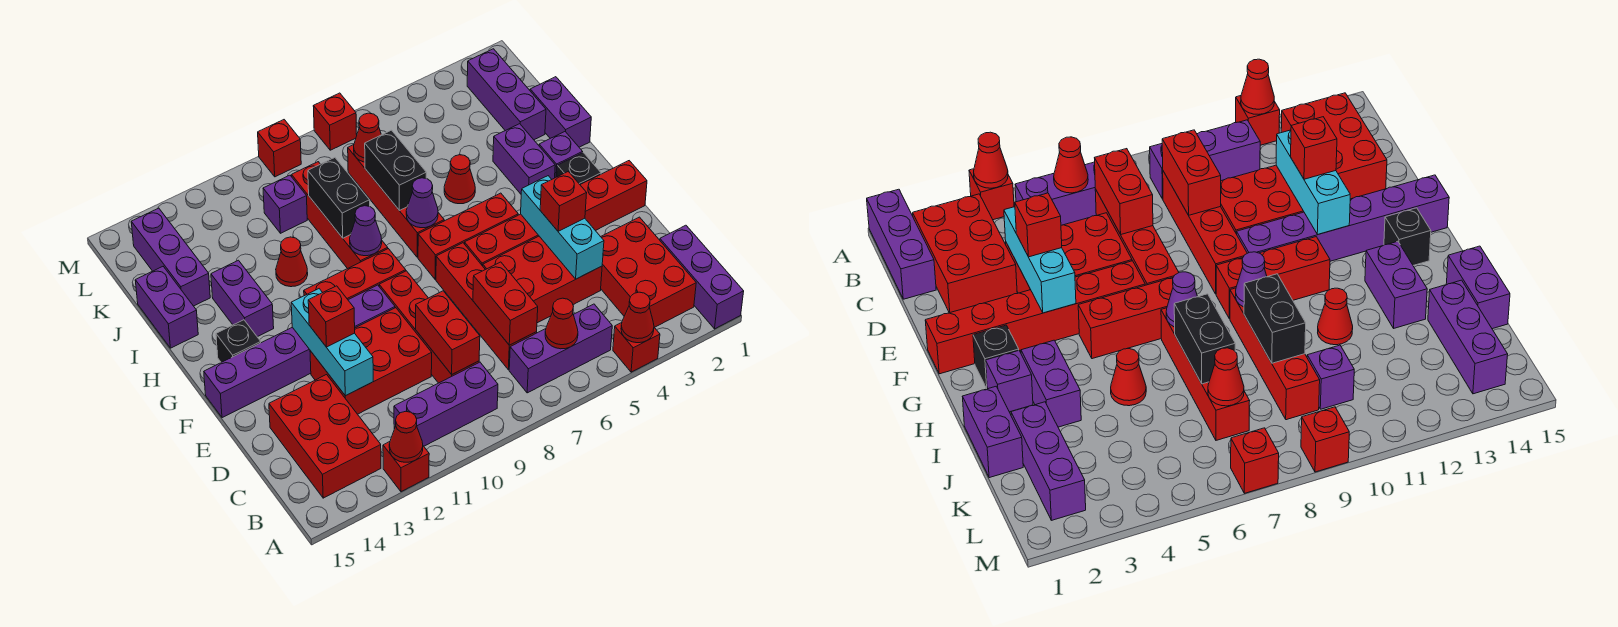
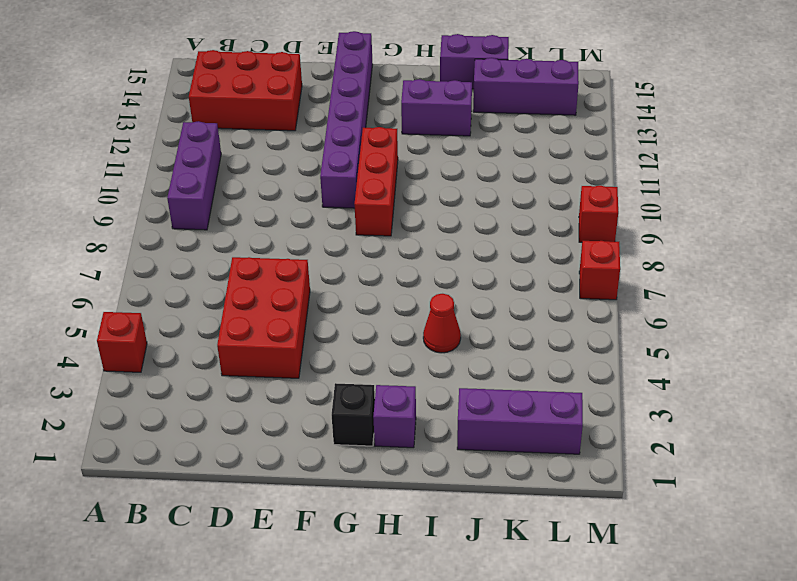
none -> purple brick A1:C1 level 1
none -> red brick A12 level 1
none -> red brick B2:D3 level 1
none -> purple brick B5:B7 level 1

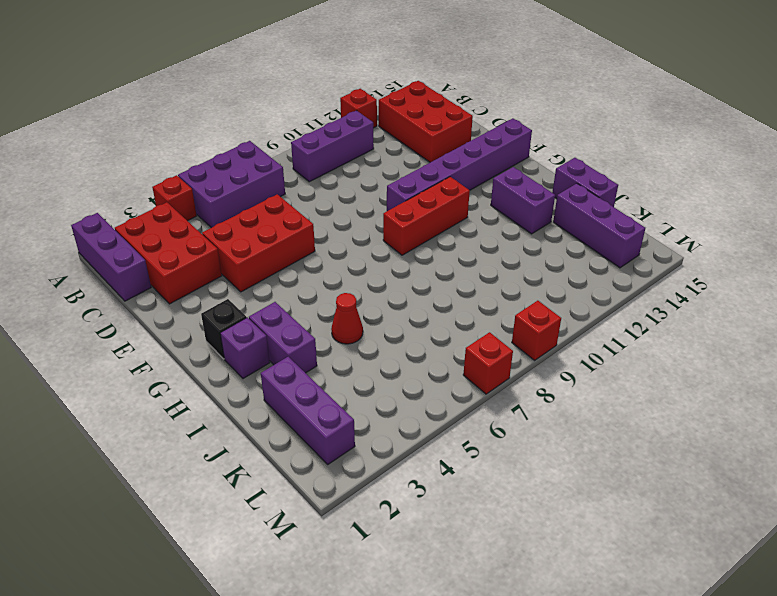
purple brick A5:B7 level 1 -> purple brick B5:B7 level 1
none -> red brick C7:F7 level 1
none -> red brick C9:F9 level 1
none -> red brick D10:E12 level 1
none -> red brick F1:F6 level 1

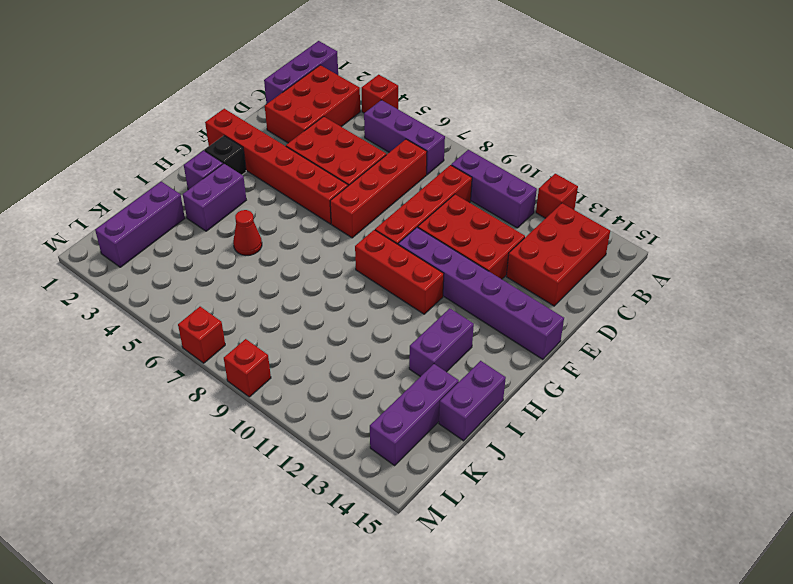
none -> red brick G5:G7 level 1
none -> black brick G14 level 1
none -> red brick H7:K7 level 1
none -> red brick H9:K9 level 1

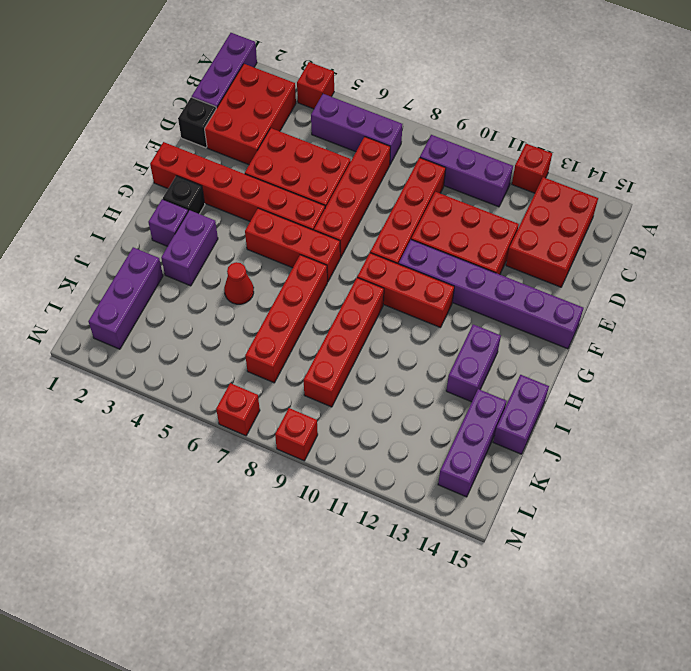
black brick D1 level 1 -> black brick G14 level 1
none -> purple brick I1:J1 level 1
none -> red cone I11 level 1
none -> purple brick K10 level 1
none -> red cone A4 level 2

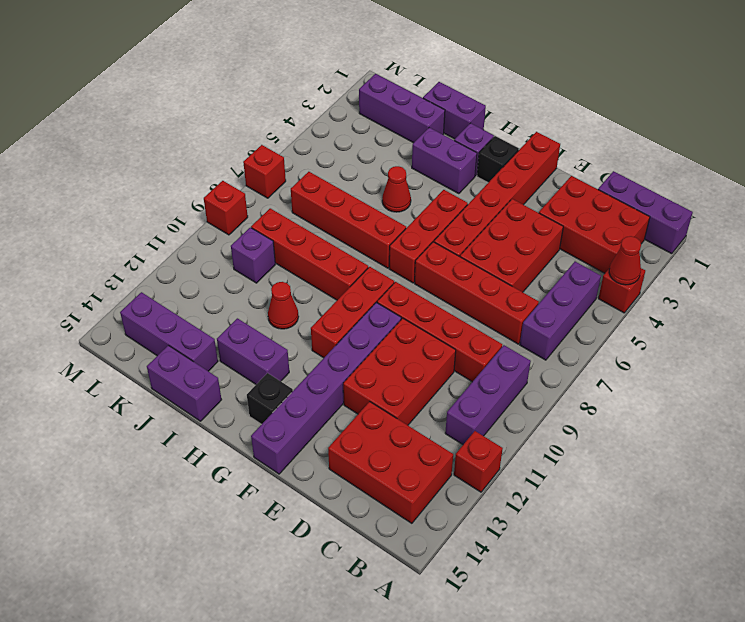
none -> red cone A12 level 2
none -> red cone B6 level 2
none -> red brick C7:D7 level 2
none -> red brick C9:D9 level 2

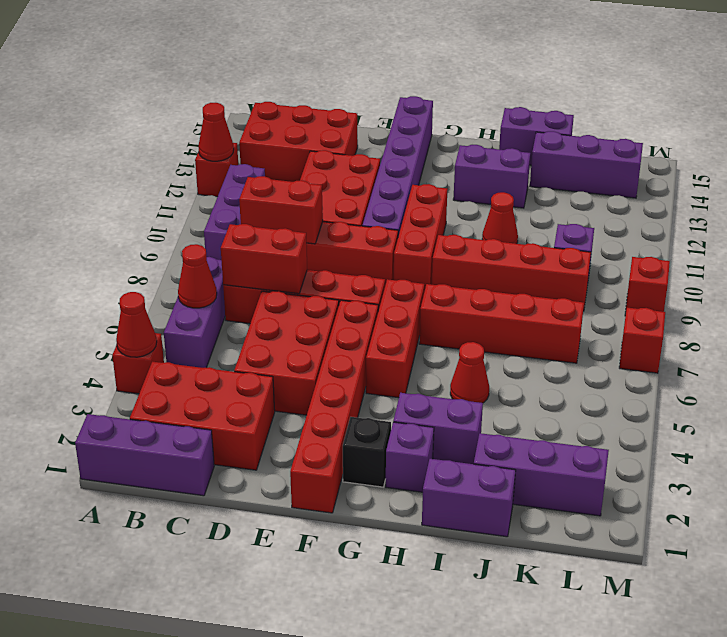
none -> black brick G14 level 1
none -> cyan brick D4:F4 level 2
none -> cyan brick D12:F12 level 2
none -> purple cone H7 level 2

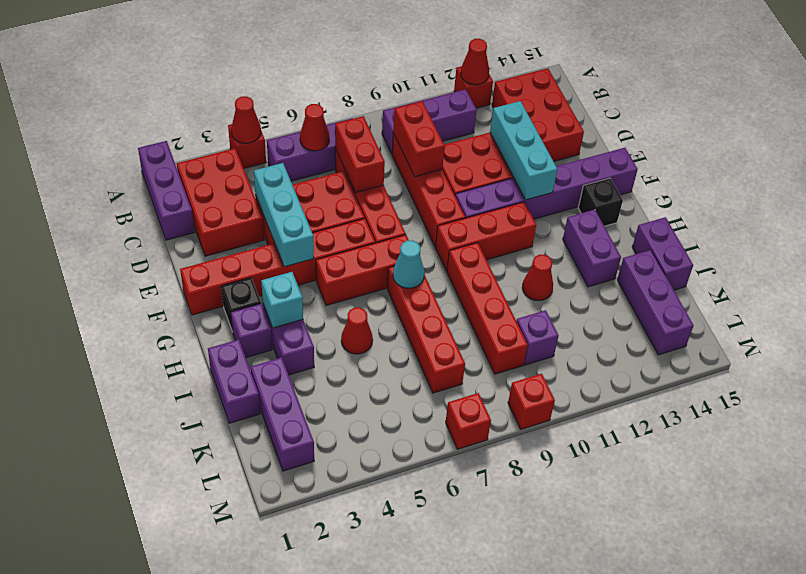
cyan brick H3 level 2 -> none
cyan cone H7 level 2 -> purple cone H7 level 2
none -> purple cone H9 level 2
none -> black brick I7:J7 level 2
none -> black brick I9:J9 level 2
none -> red cone K7 level 2

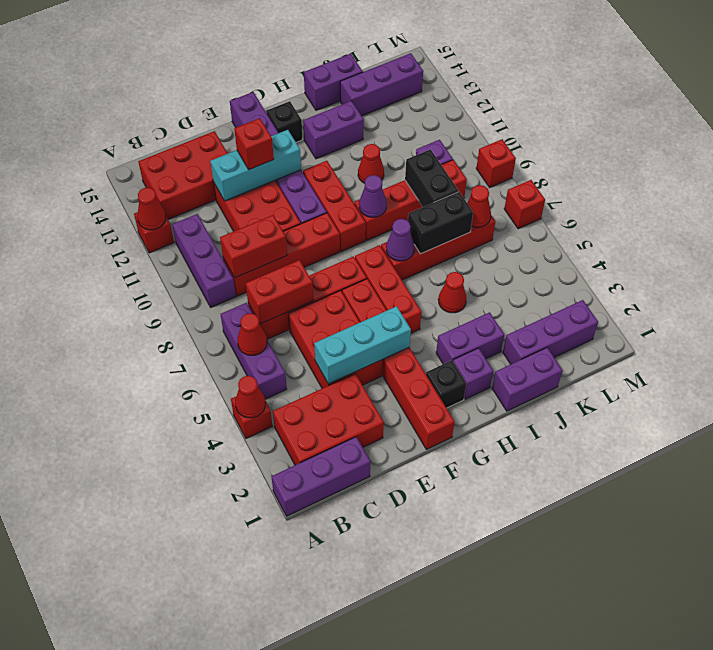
black brick J8:J9 level 2 -> black brick I9:J9 level 2
none -> red brick E4 level 3

